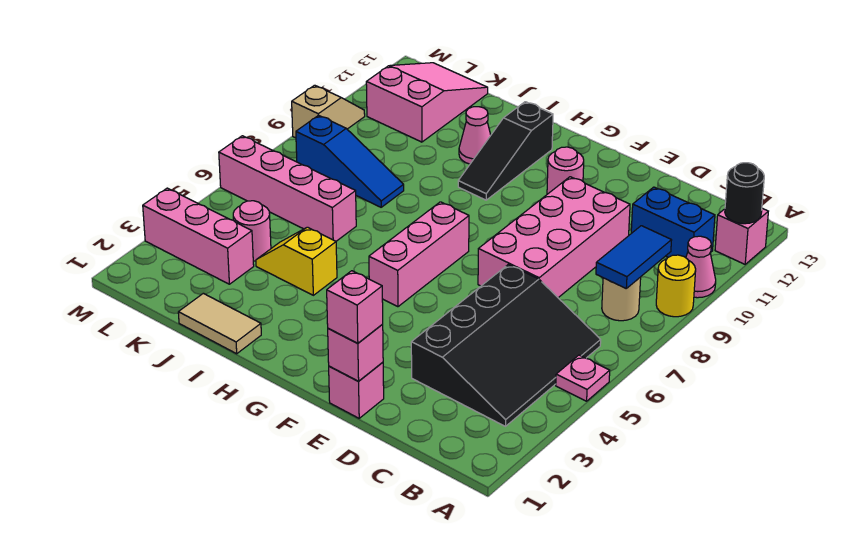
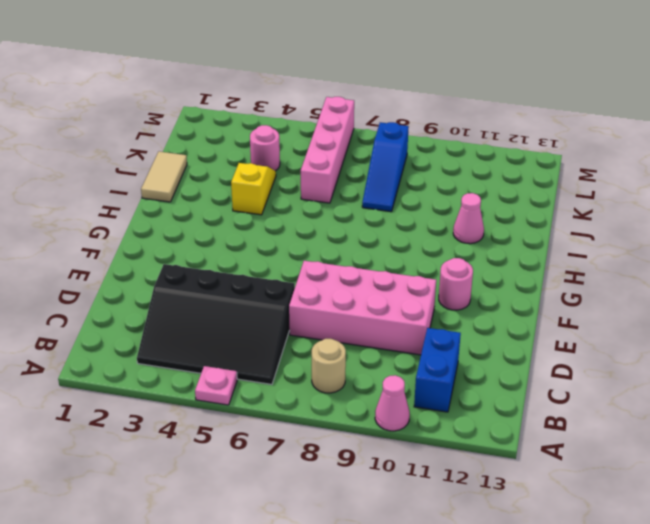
none -> yellow round brick A9 level 1
none -> pink brick A12 level 1
none -> pink brick E1 level 1

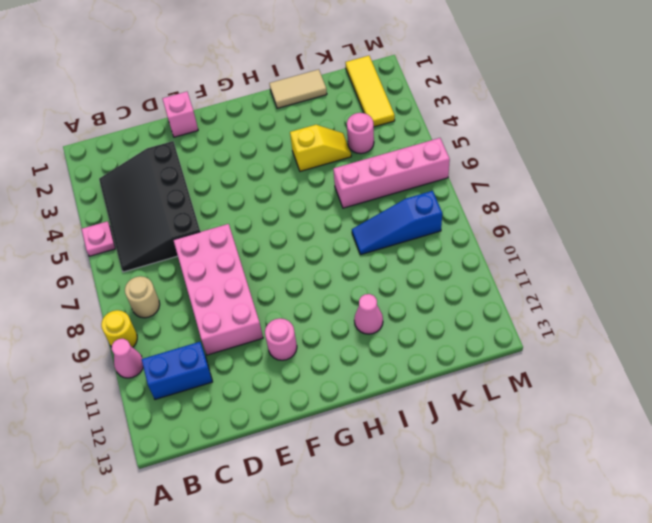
yellow tile L1:L3 level 1 -> pink brick K3:M3 level 1
none -> pink brick A12 level 1
none -> pink brick G5:G7 level 1
none -> black slope H10:H12 level 1 top 12

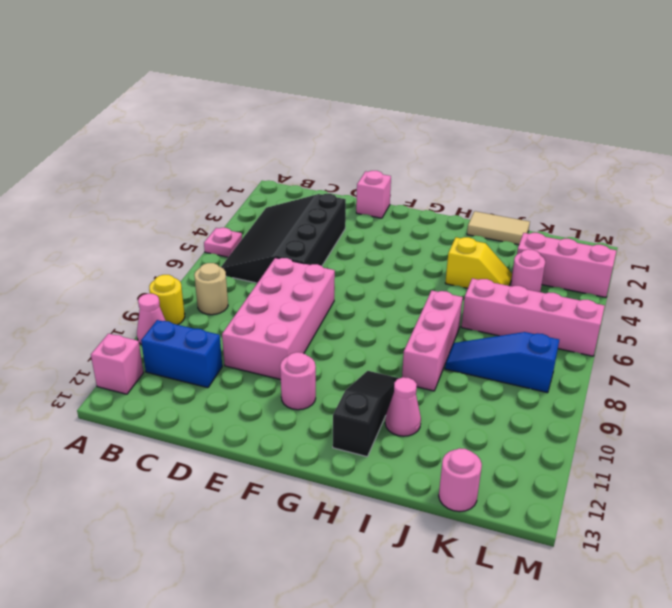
pink brick I7:I9 level 1 -> pink brick G5:G7 level 1
pink round brick K13 level 1 -> pink slope K11:L13 level 1 top 11
none -> tan slope M9:M10 level 1 top 9
none -> black round brick A12 level 2
none -> blue tile B8:B9 level 2

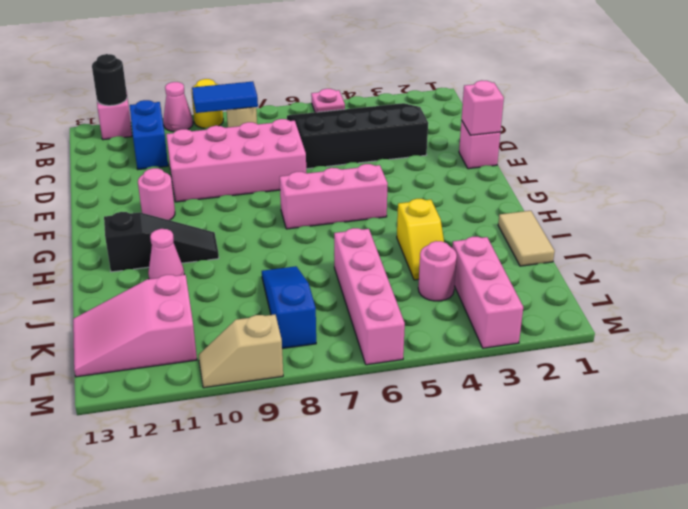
none -> pink brick E1 level 3

